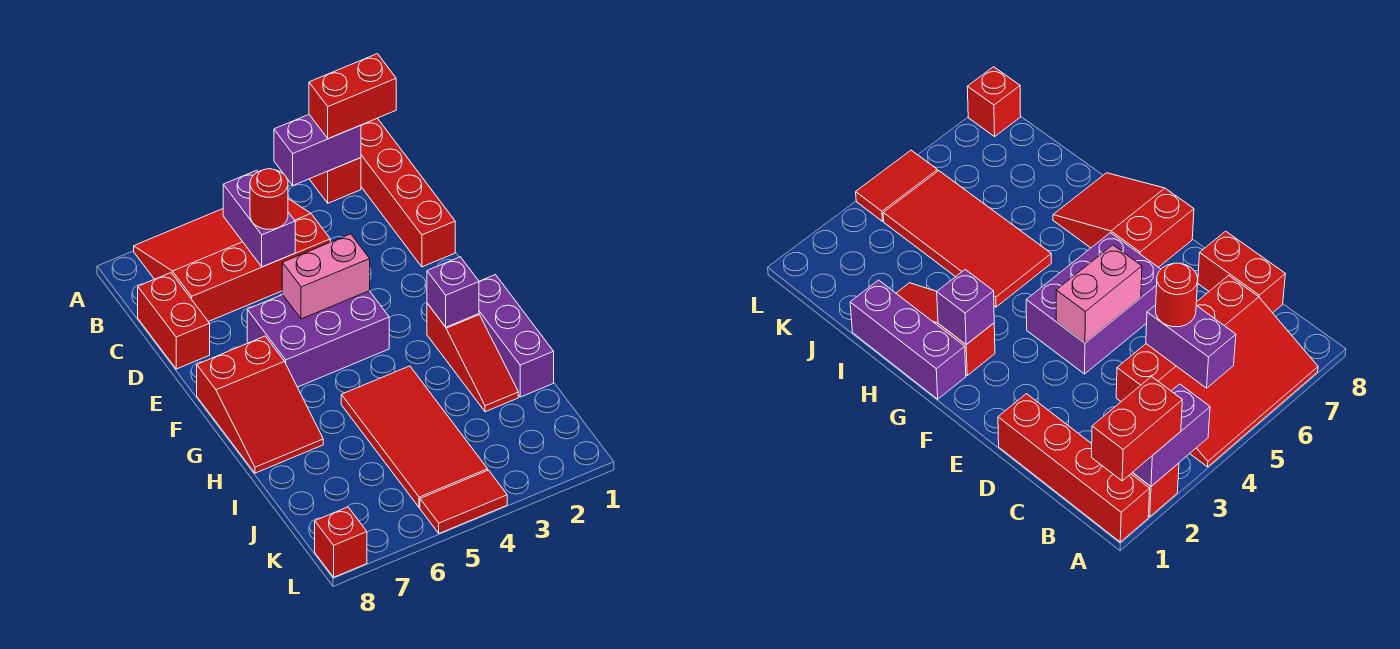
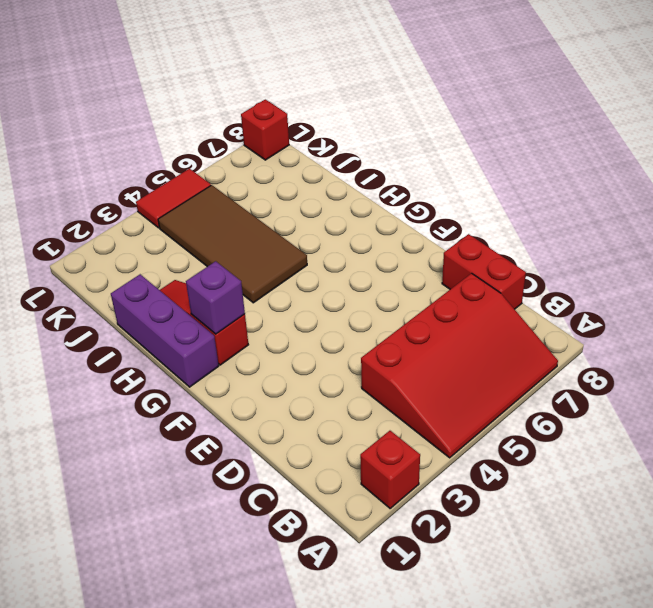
brown tile H4:K5 level 1 -> red tile H4:K5 level 1
none -> red brick A1:D1 level 1
none -> purple brick E4:F6 level 1
none -> red slope F7:H8 level 1 top F

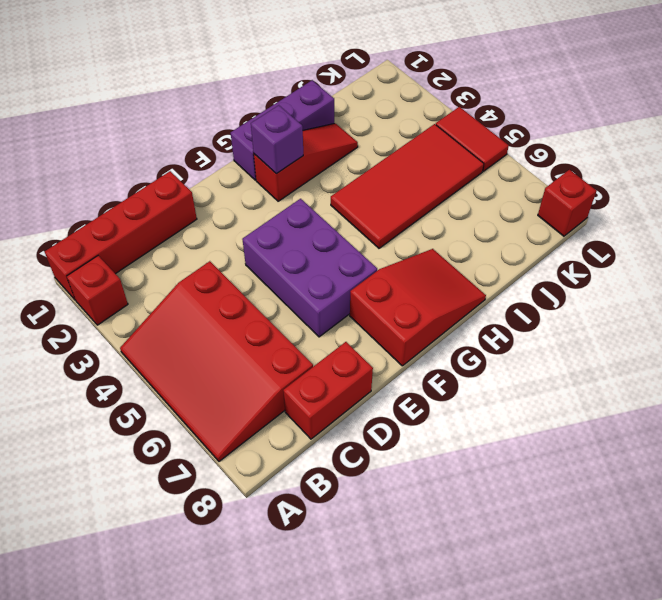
none -> purple brick A2:A3 level 2
none -> purple brick B5:C5 level 2
none -> pink brick E4:E5 level 2

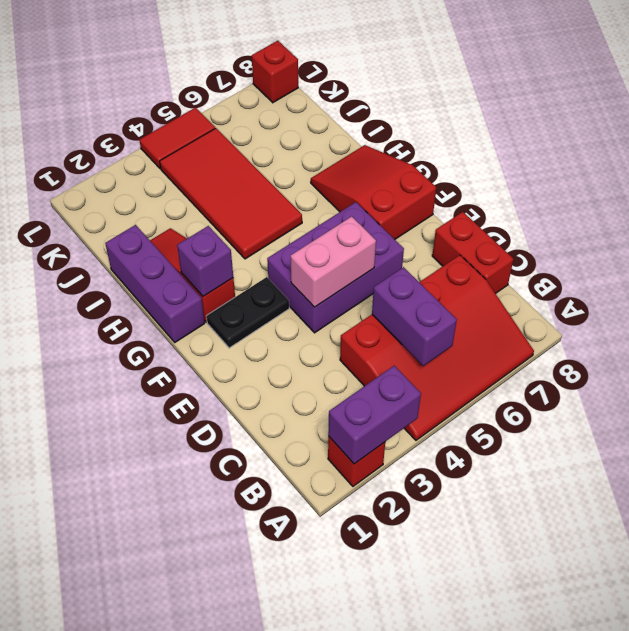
black plate F2:F3 level 1 -> none
none -> red brick A1:D1 level 1
none -> red brick A1:A2 level 3
none -> red round brick C5 level 3

